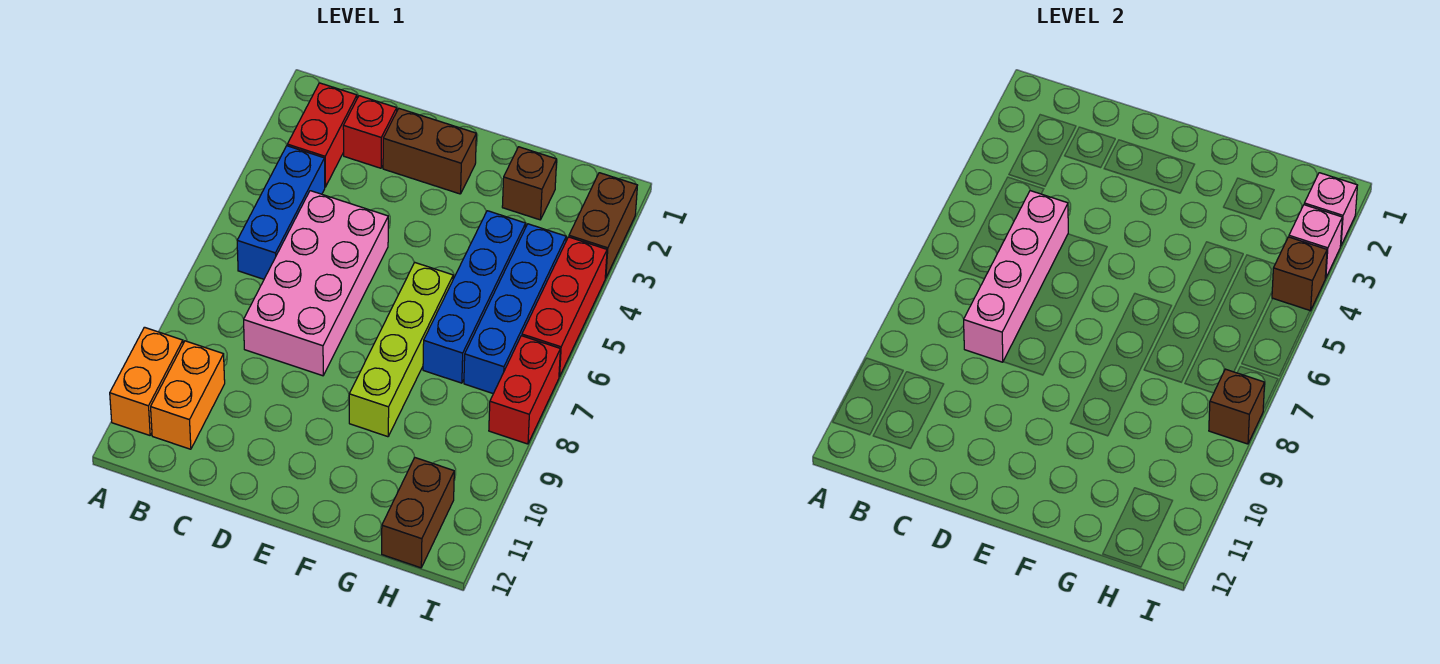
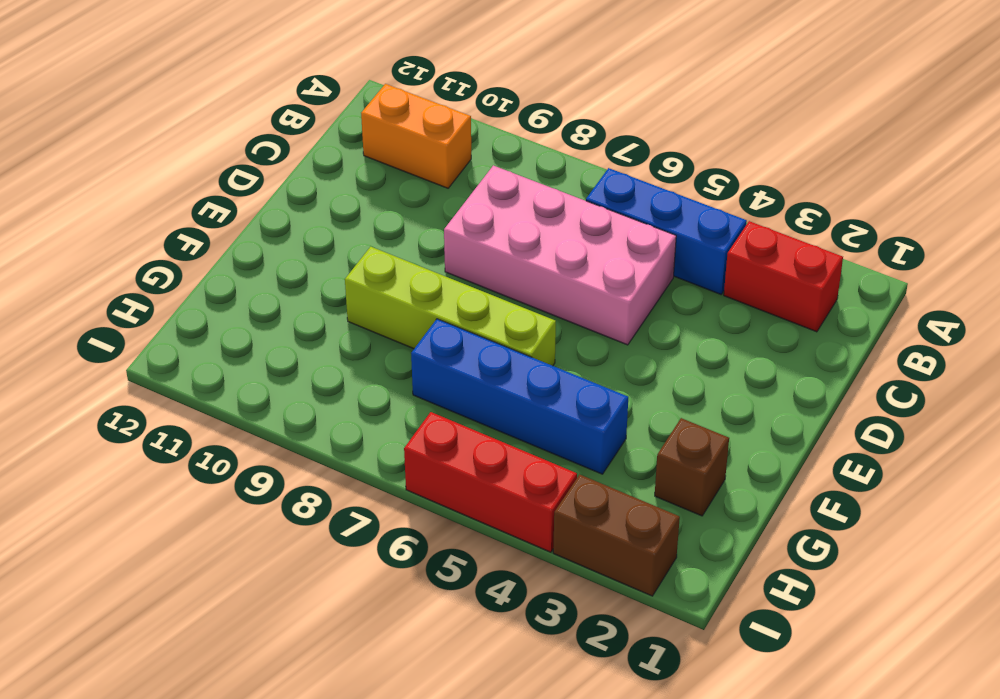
none -> orange brick A10:A11 level 1
none -> red brick C2 level 1
none -> brown brick D2:E2 level 1

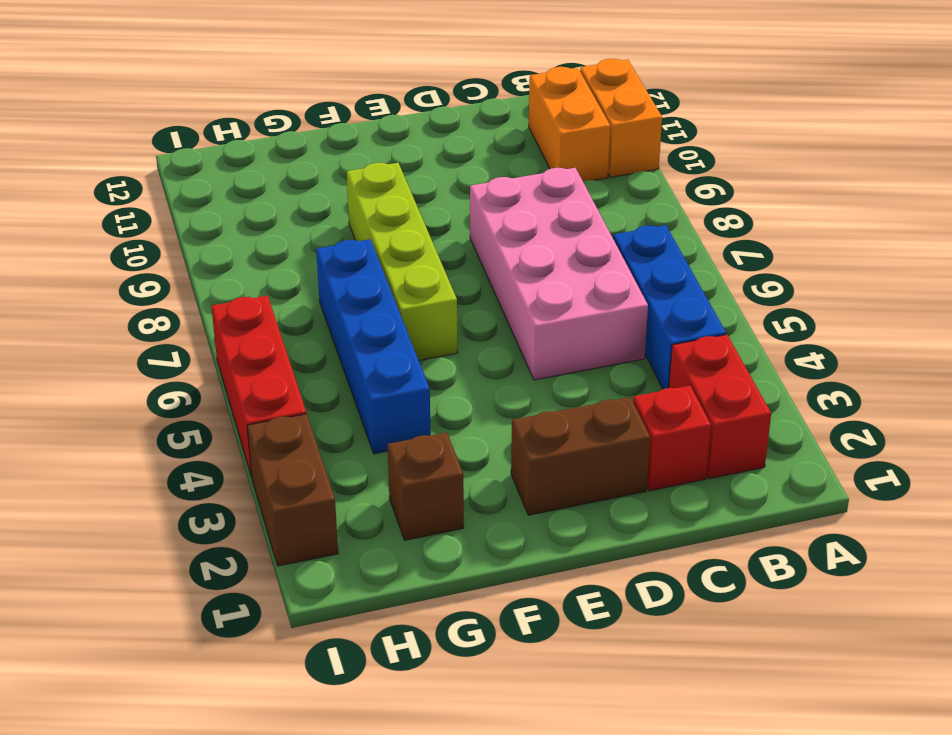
none -> blue brick H4:H7 level 1
none -> brown brick H11:H12 level 1
none -> red brick I7:I8 level 1

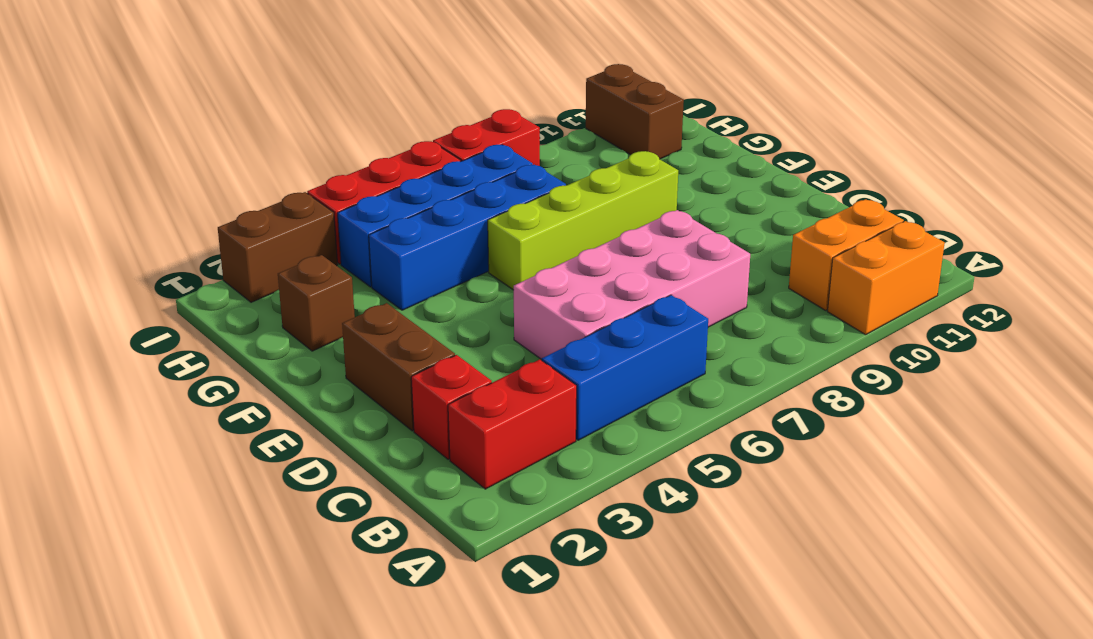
brown brick H11:I11 level 1 -> brown brick H11:H12 level 1
none -> pink brick C5:C8 level 2
none -> pink brick I2 level 2
none -> pink brick I3 level 2

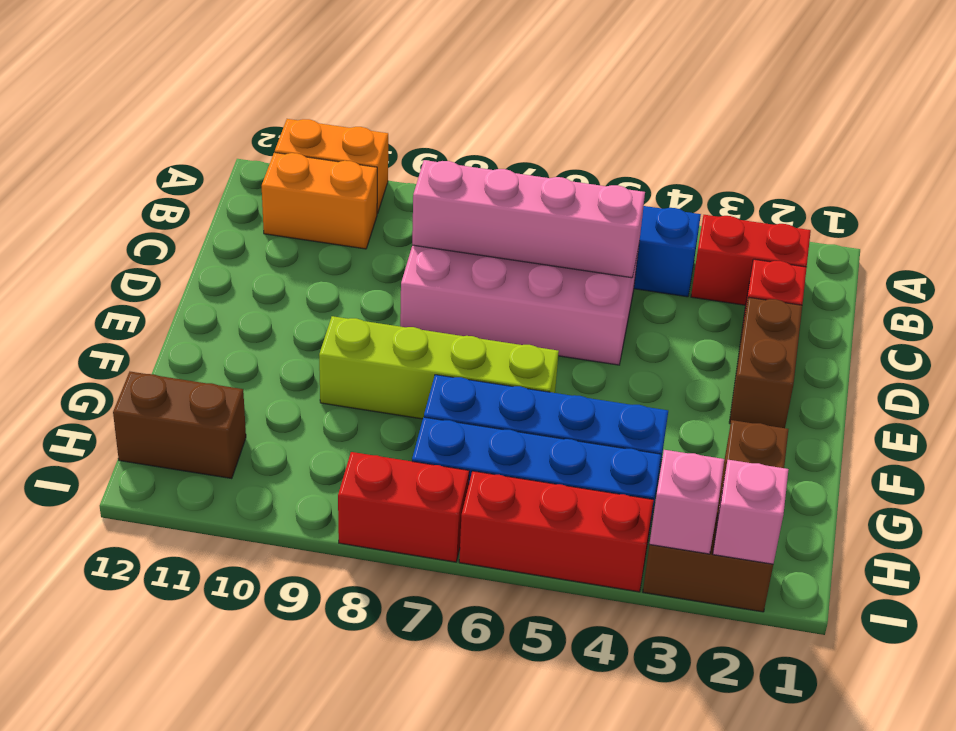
none -> brown brick I4 level 2
none -> brown brick I8 level 2

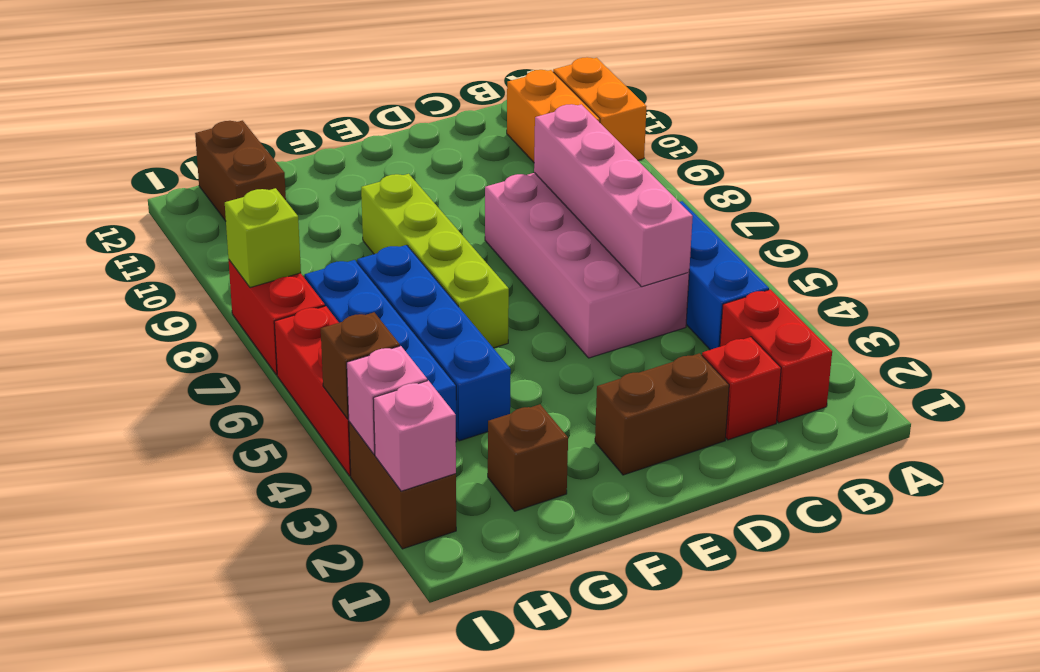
lime brick I8 level 2 -> brown brick I8 level 2

